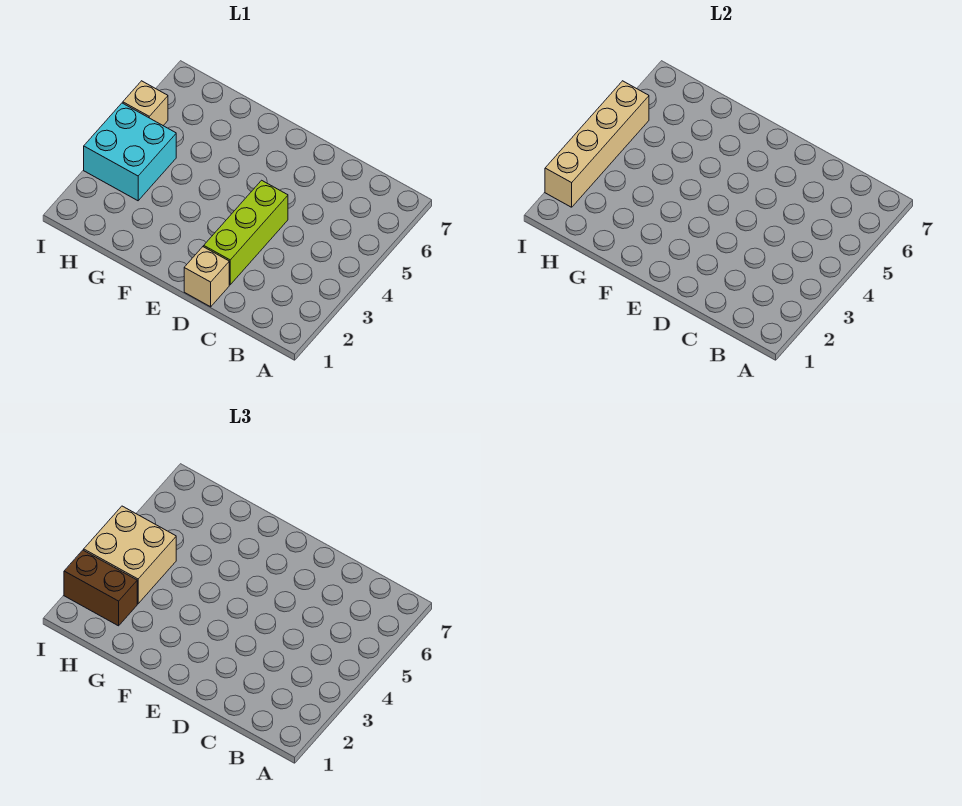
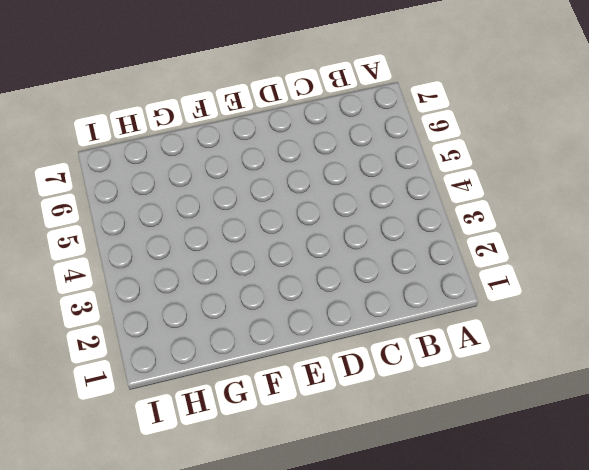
none -> tan brick D1 level 1
none -> lime brick D2:D4 level 1

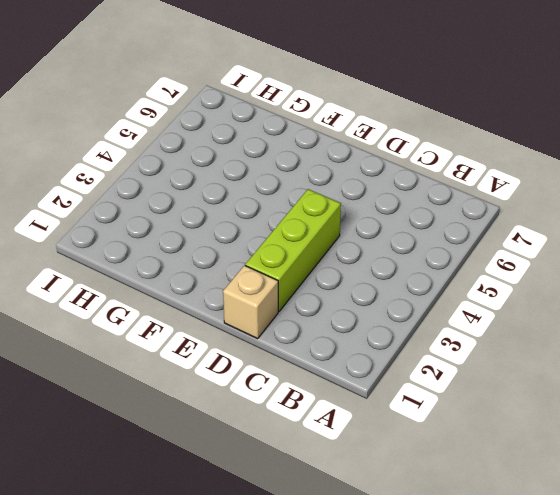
none -> cyan brick H3:I4 level 1
none -> tan brick I5 level 1

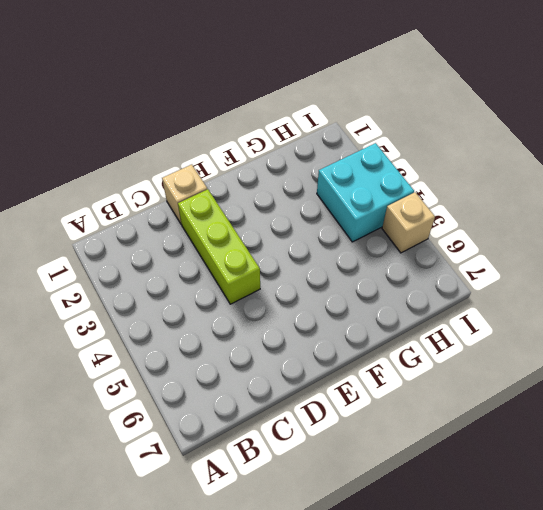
none -> tan brick I2:I5 level 2
none -> brown brick H2:I2 level 3

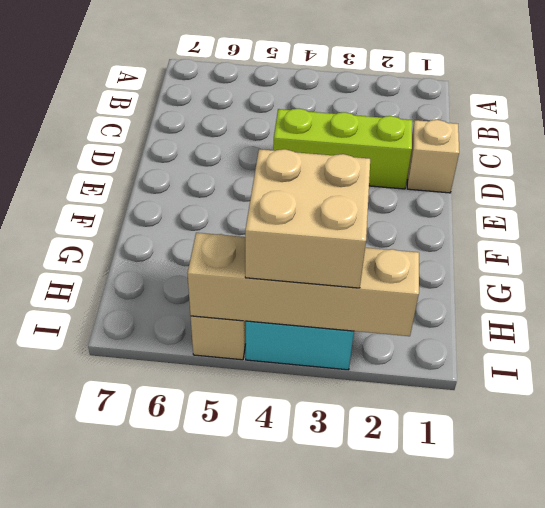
none -> brown brick H2:I2 level 3

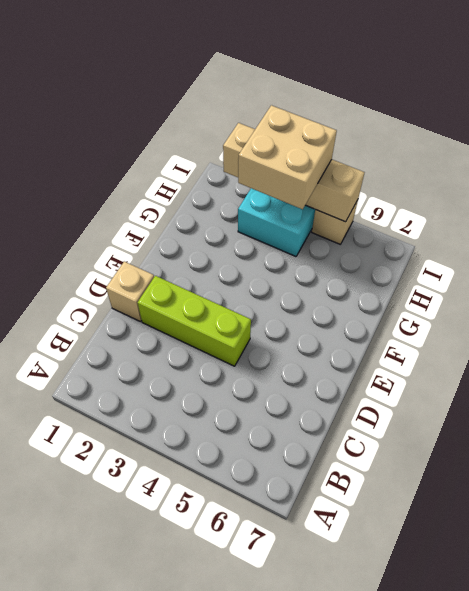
none -> brown brick H2:I2 level 3

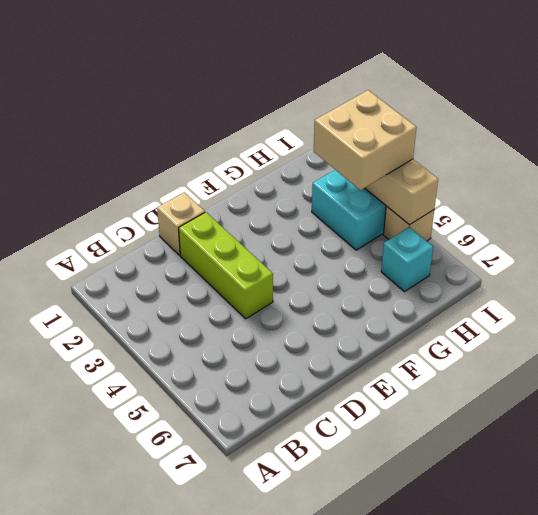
cyan brick H6 level 1 -> none
none -> brown brick H2:I2 level 3

